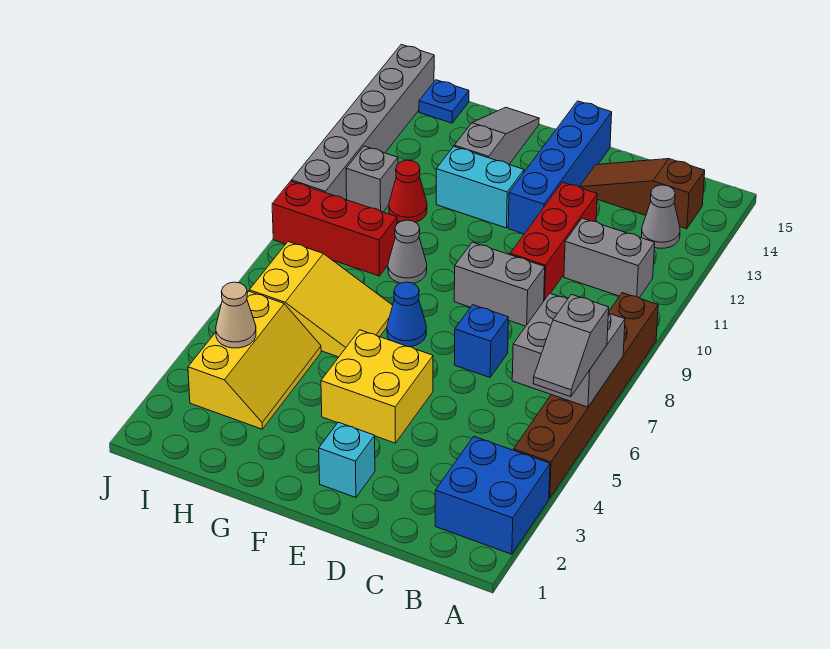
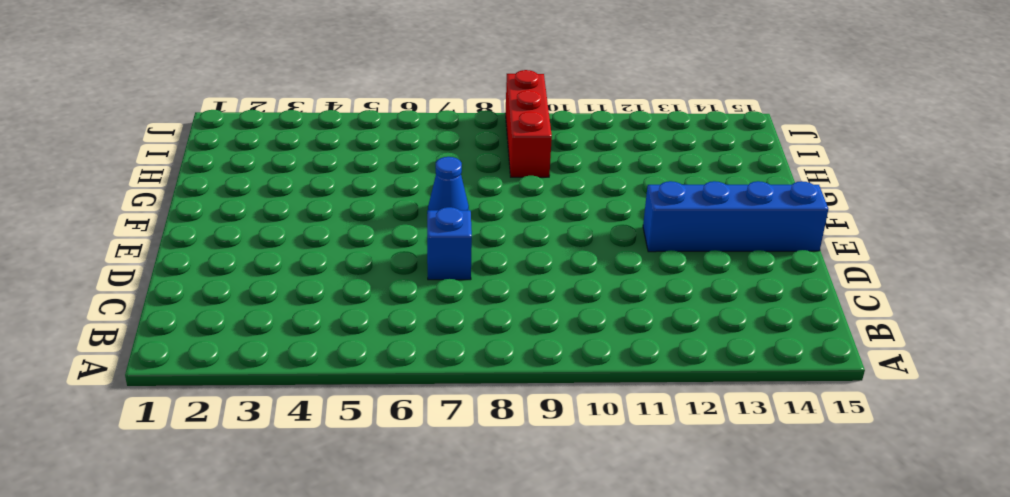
none -> blue brick A2:B3 level 1
none -> brown brick A4:A9 level 1
none -> grey brick B11:C11 level 1

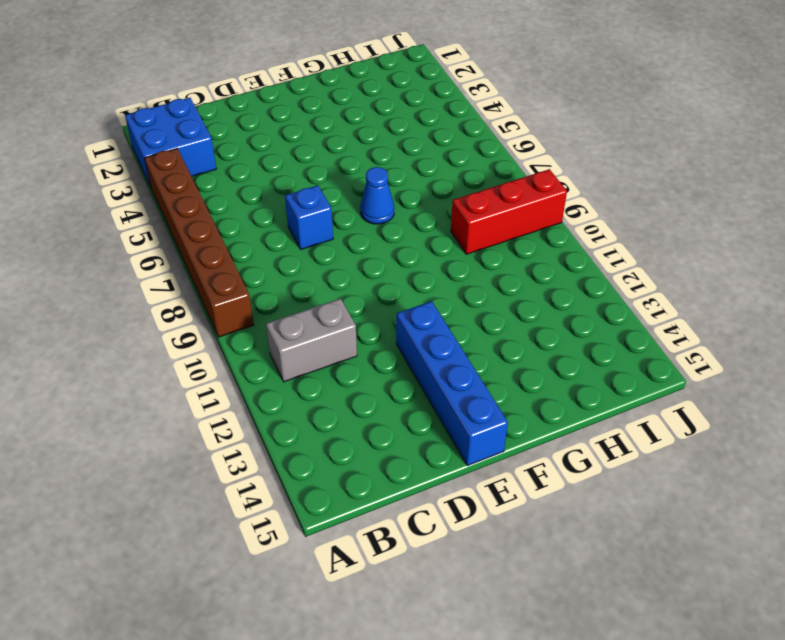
none -> grey cone B13 level 1
none -> brown slope B14:D14 level 1 top B
none -> grey brick D9:E9 level 1

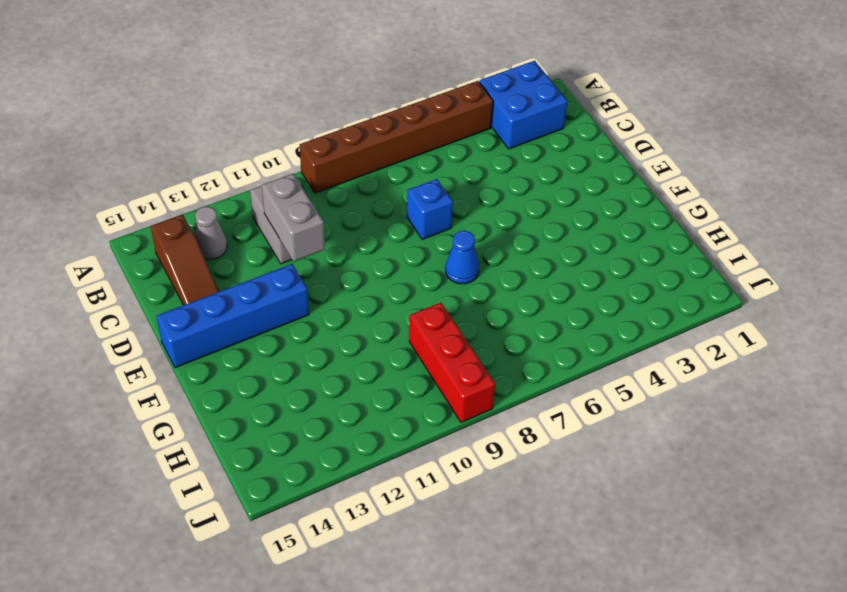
grey brick C11:D11 level 2 -> grey brick D9:E9 level 1
none -> red brick D10:D12 level 1
none -> cyan brick E2 level 1
none -> yellow brick E4:F5 level 1

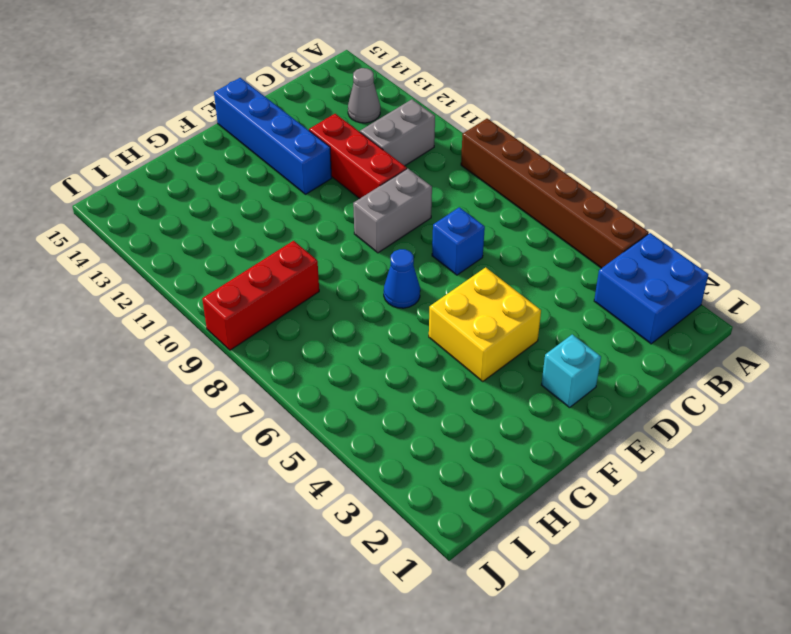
none -> brown slope B14:D14 level 1 top B
none -> cyan brick F12:G12 level 1
none -> yellow slope G6:I7 level 1 top I

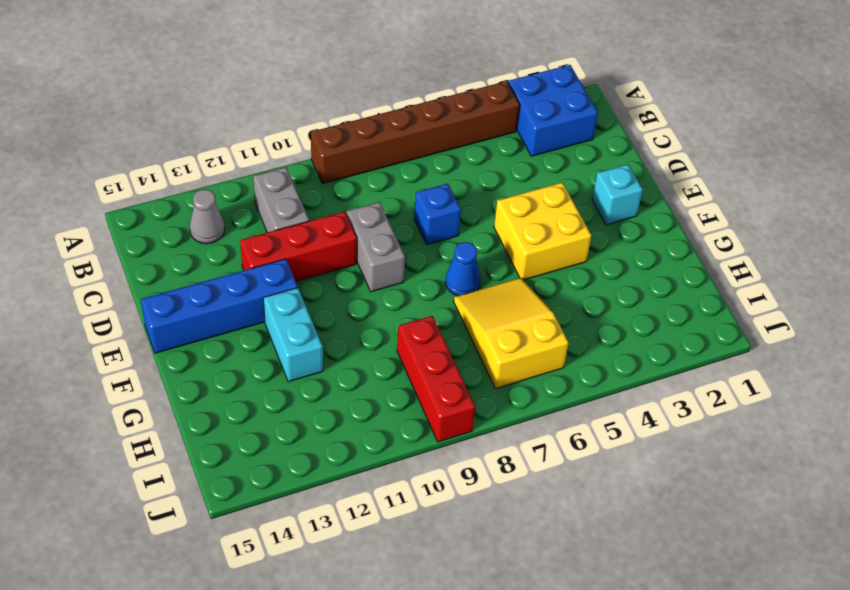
none -> brown slope B14:D14 level 1 top B
none -> grey cone G9 level 1
none -> grey slope G13:G15 level 1 top 13

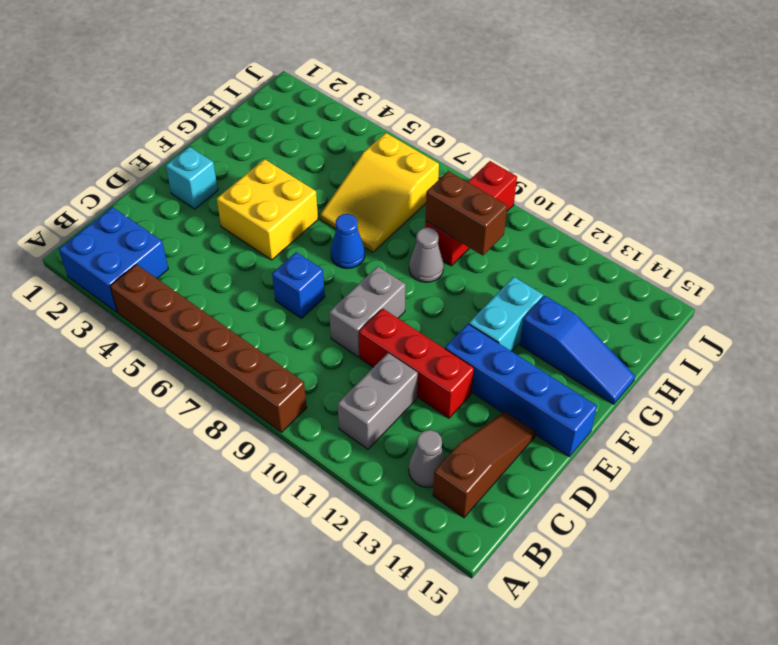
blue slope G13:G15 level 1 top 13 -> grey slope G13:G15 level 1 top 13
brown brick H9:H10 level 2 -> none
none -> yellow slope H3:I5 level 1 top I
none -> red cone H11 level 1
none -> grey brick I11 level 1

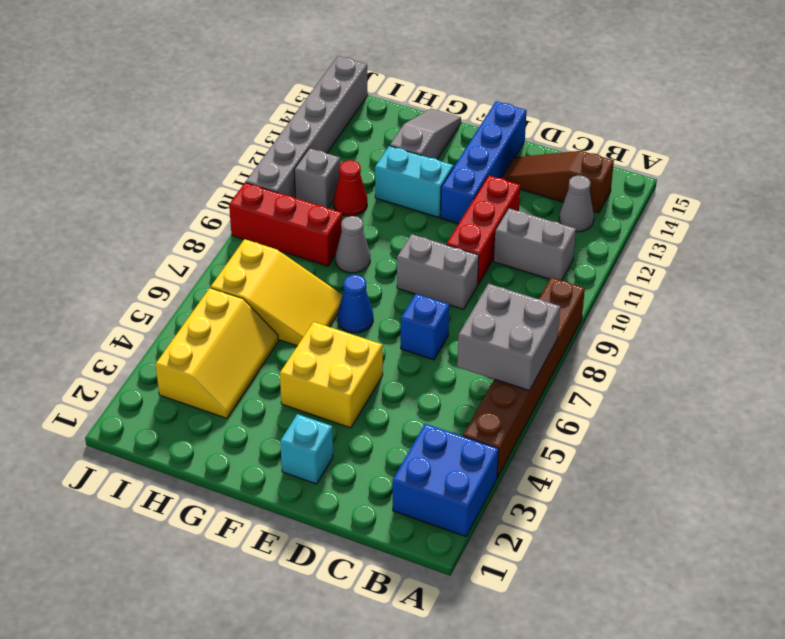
none -> blue plate I15 level 1
none -> tan cone I4 level 2
none -> grey slope A5:A6 level 3 top 6

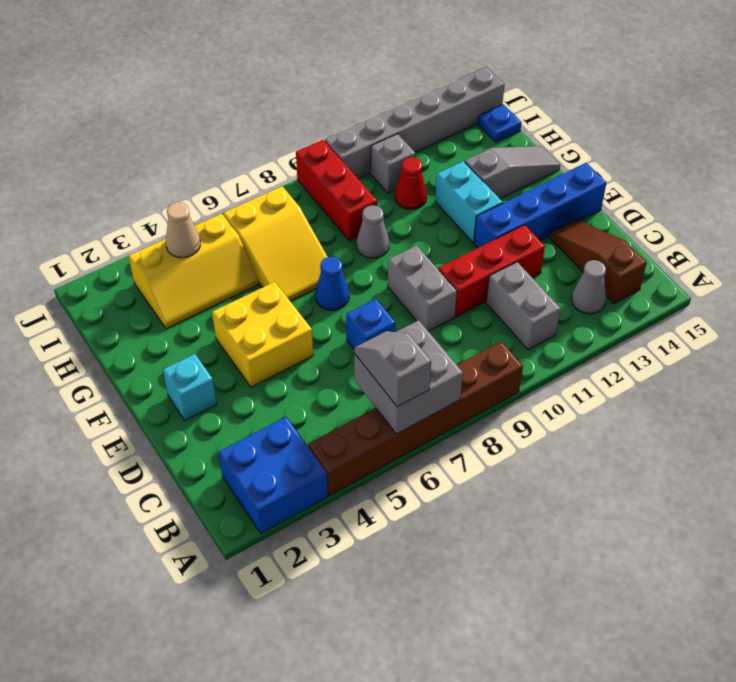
grey slope A6:B6 level 3 top A -> grey slope A5:A6 level 3 top 6

